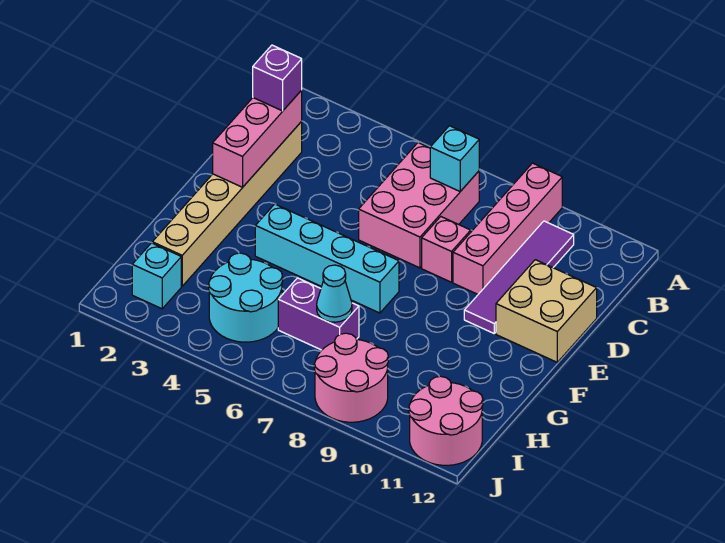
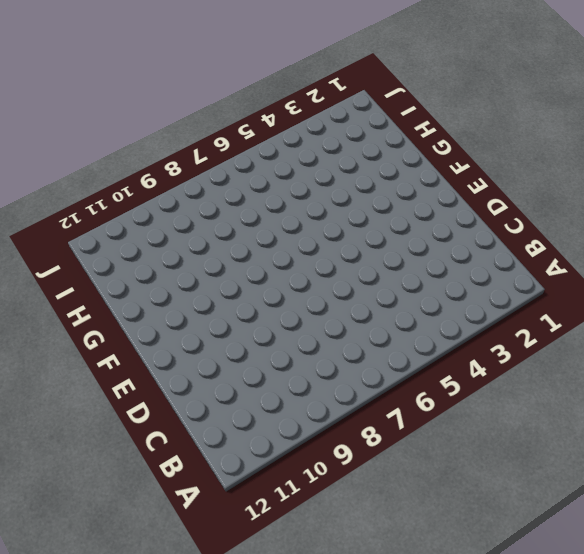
none -> pink brick A9:D9 level 1
none -> pink brick B6:D7 level 1
none -> purple tile B10:E10 level 1

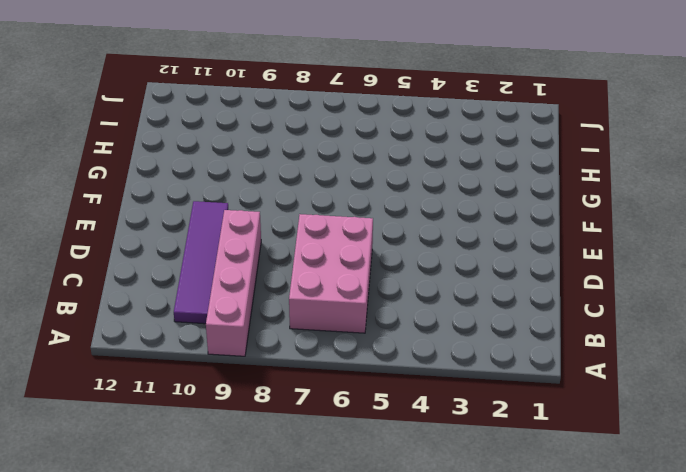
none -> tan brick C2:H2 level 1
none -> pink brick D8 level 1
none -> tan brick D11:E12 level 1

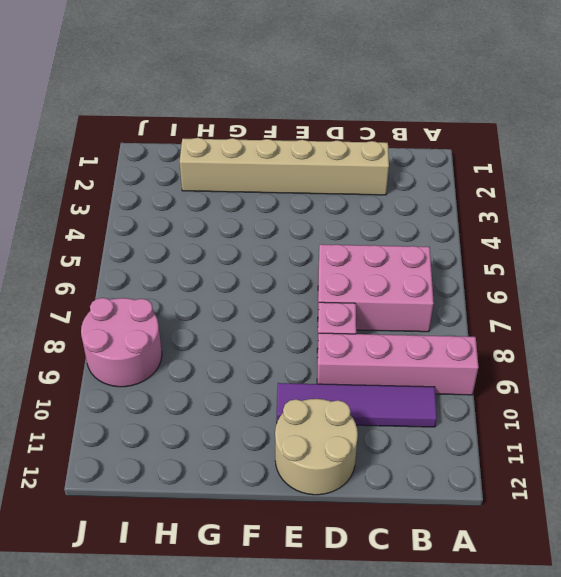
tan round brick D11:E12 level 1 -> tan brick D11:E12 level 1
none -> cyan brick F4:F7 level 1
none -> cyan round brick H4:I5 level 1
none -> purple brick H6:H7 level 1

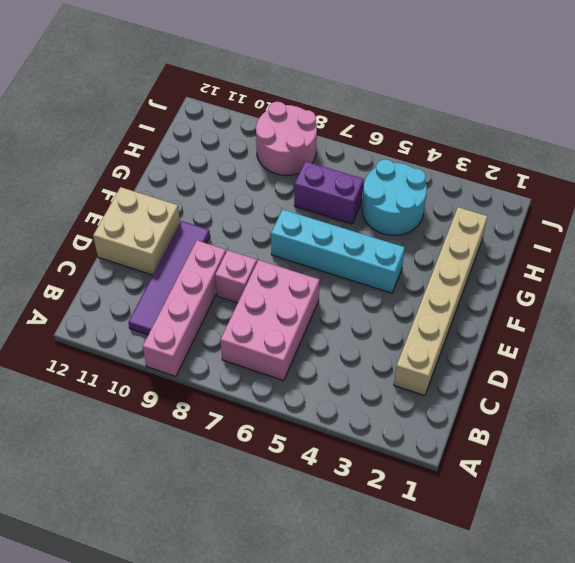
none -> cyan brick I2 level 1
none -> pink round brick I11:J12 level 1
none -> cyan brick B7 level 2

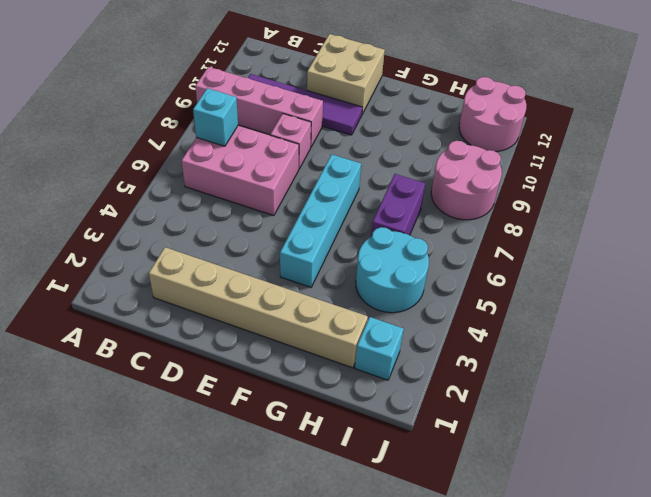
none -> pink brick C2:E2 level 2
none -> cyan cone H7 level 2
none -> purple brick C2 level 3

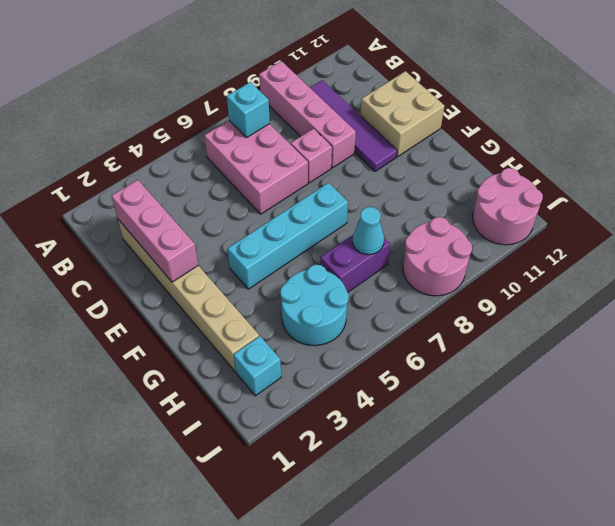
none -> purple brick C2 level 3

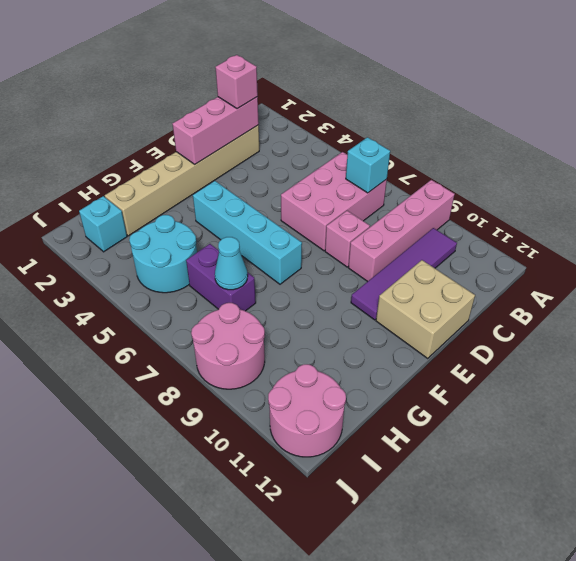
pink brick C2 level 3 -> purple brick C2 level 3

